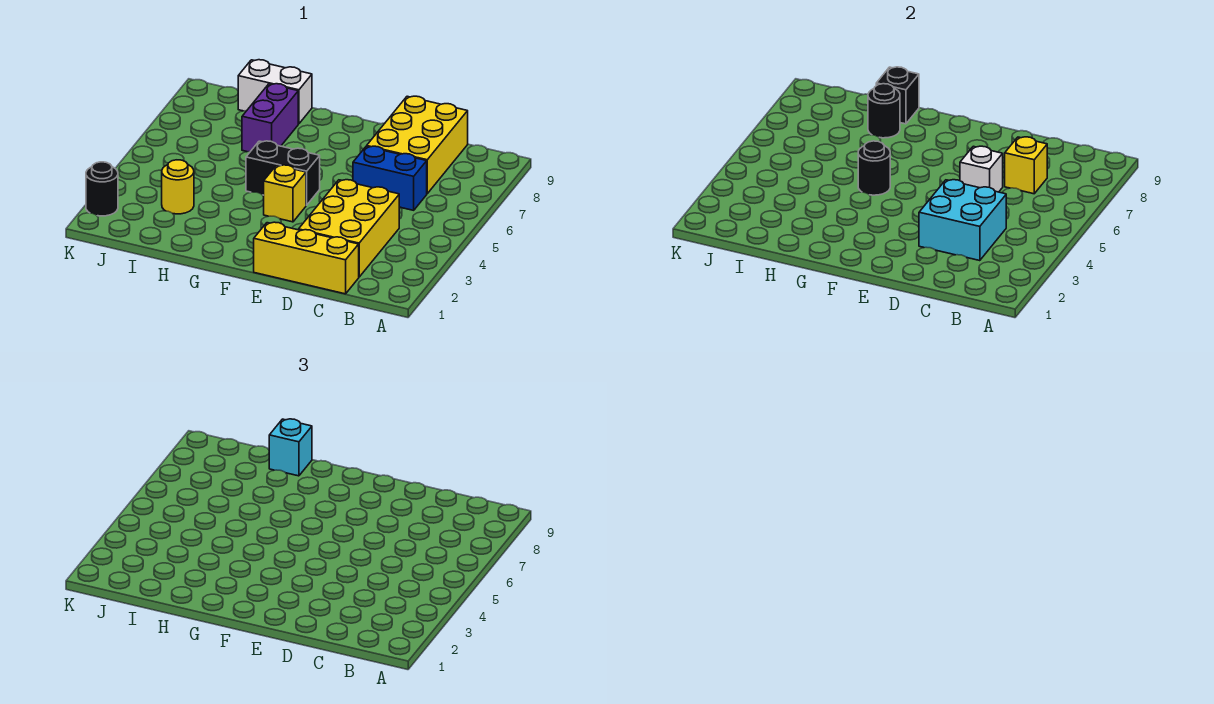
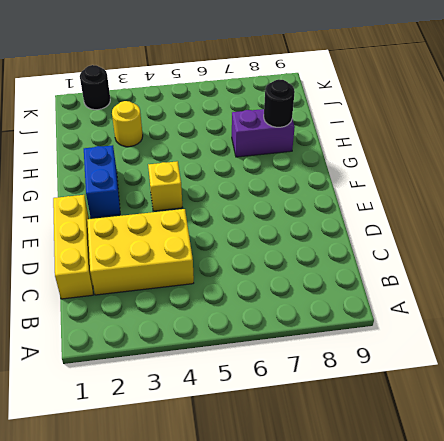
blue brick F2:G2 level 1 -> blue brick C6:D6 level 1
none -> yellow brick C7:D9 level 1
none -> black brick F5:G5 level 1
none -> white brick H9:I9 level 1

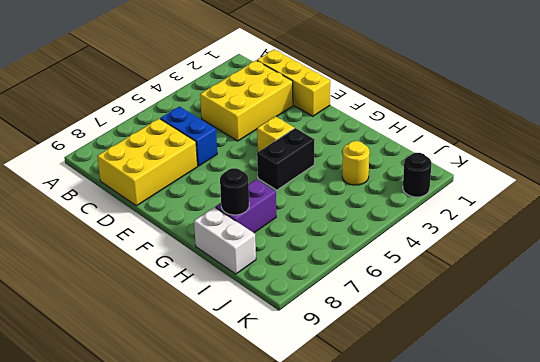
black brick G4:G5 level 1 -> black brick F5:G5 level 1
none -> cyan brick C3:D4 level 2
none -> yellow brick C7 level 2
none -> white brick D6 level 2

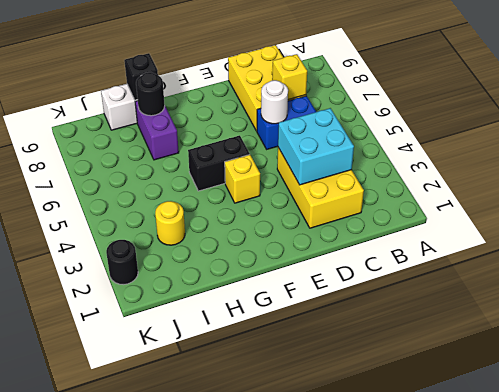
white round brick D6 level 2 -> white brick D6 level 2
none -> yellow brick C1:E1 level 1
none -> black round brick G5 level 2
none -> cyan brick H9 level 3

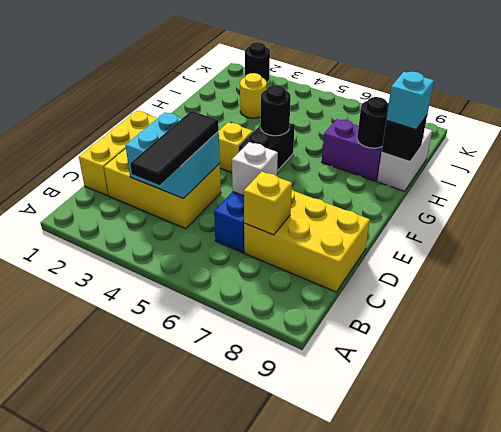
black tile B4:D4 level 3 -> none

